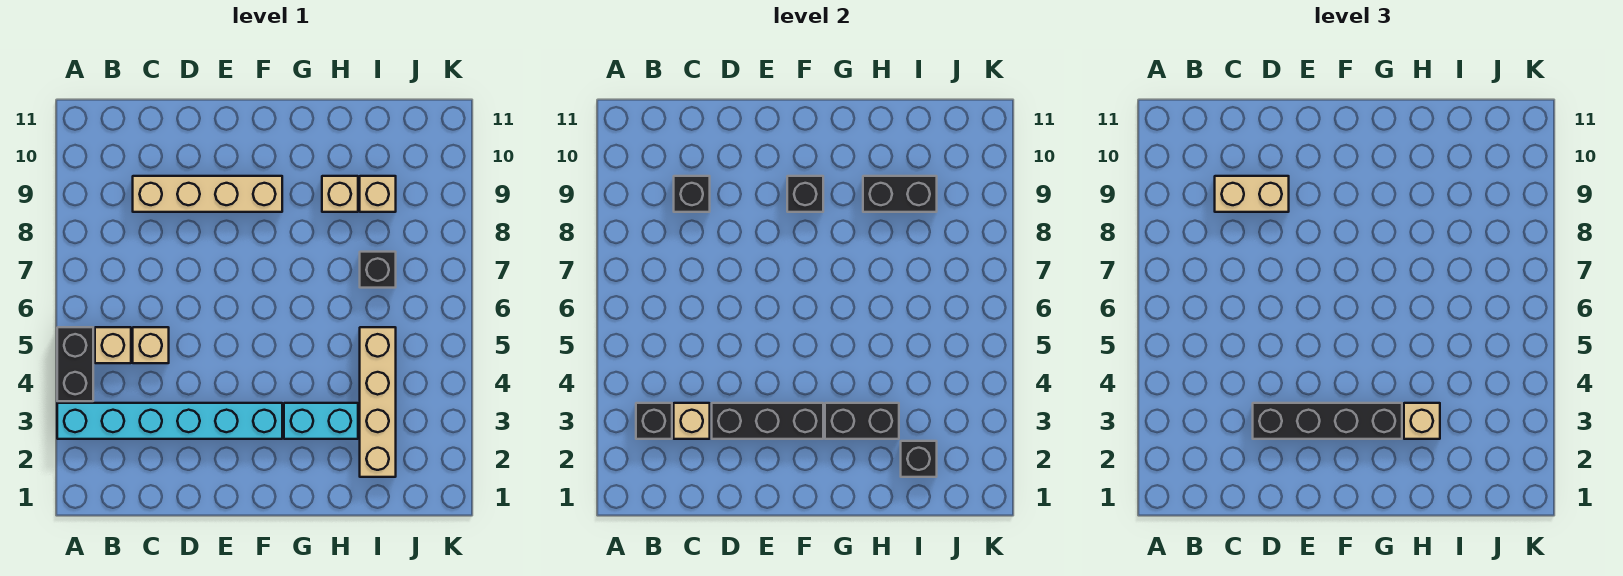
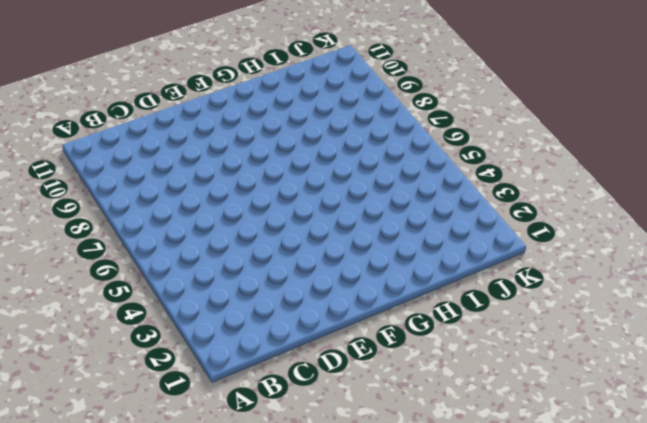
none -> cyan brick A3:F3 level 1
none -> black brick A4:A5 level 1
none -> tan brick B5 level 1

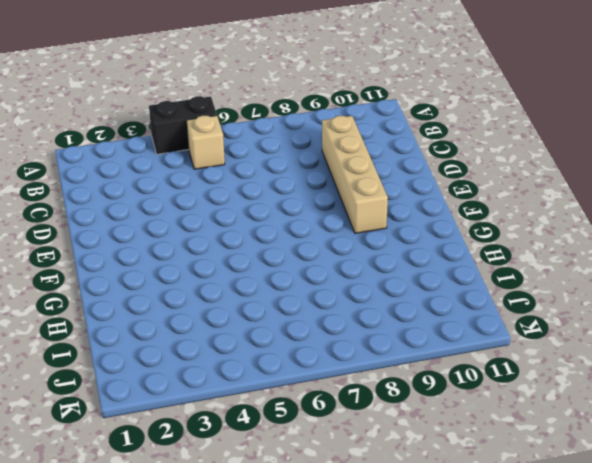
none -> cyan brick A3:F3 level 1
none -> tan brick C5 level 1
none -> cyan brick G3:H3 level 1

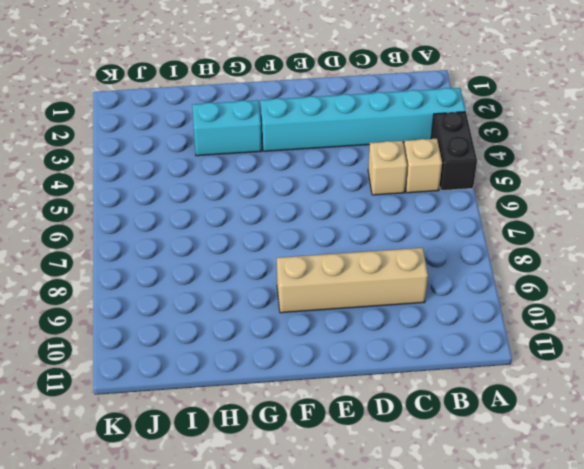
none -> tan brick H9 level 1
none -> tan brick I2:I5 level 1
none -> black brick I7 level 1

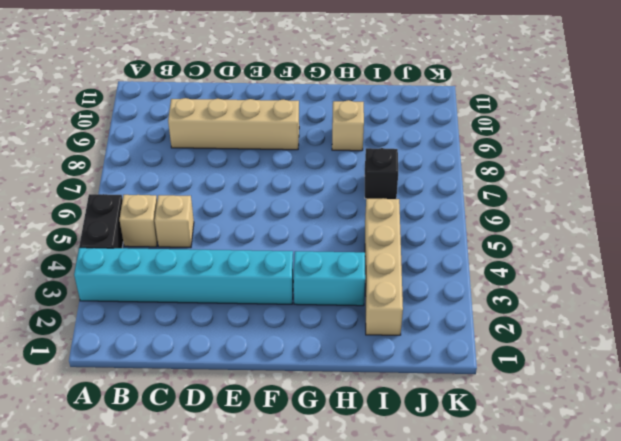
none -> tan brick I9 level 1
none -> black brick B3 level 2
none -> tan brick C3 level 2

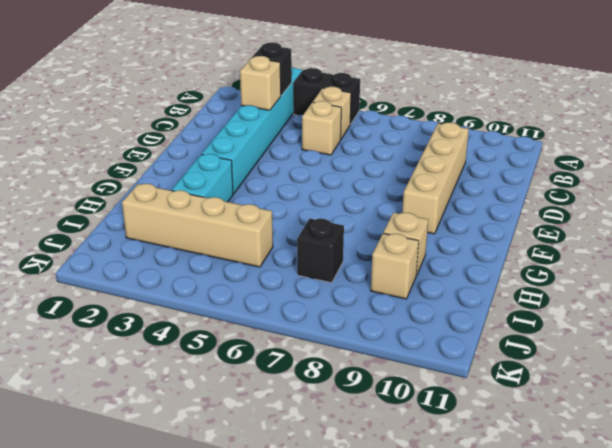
none -> black brick C9 level 2
none -> black brick D3:F3 level 2
none -> black brick F9 level 2

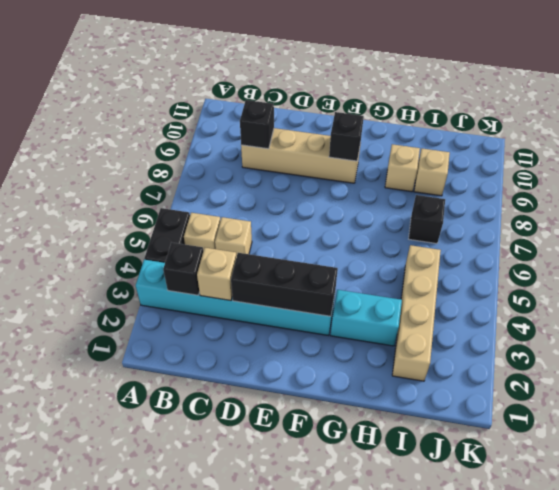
none -> black brick G3:H3 level 2
none -> black brick H9:I9 level 2
none -> black brick I2 level 2

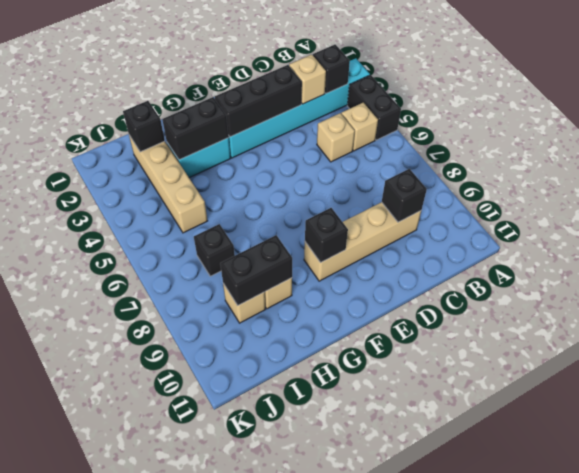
none -> tan brick C9:D9 level 3
none -> black brick D3:G3 level 3
none -> tan brick H3 level 3

